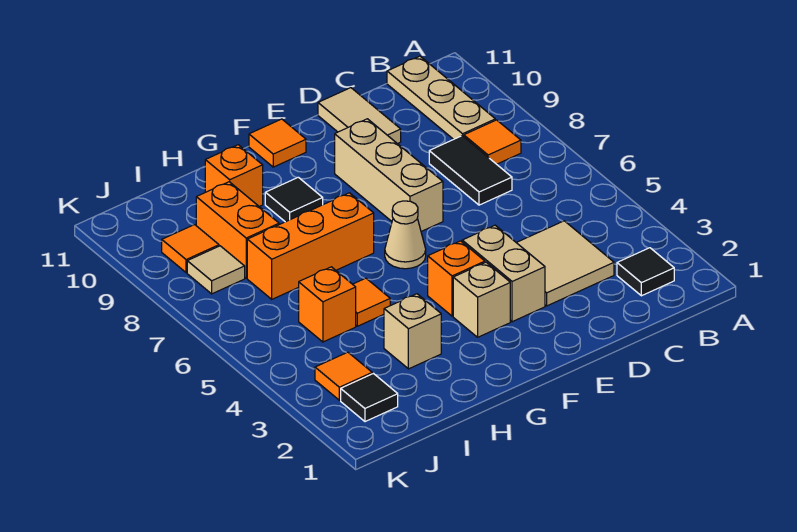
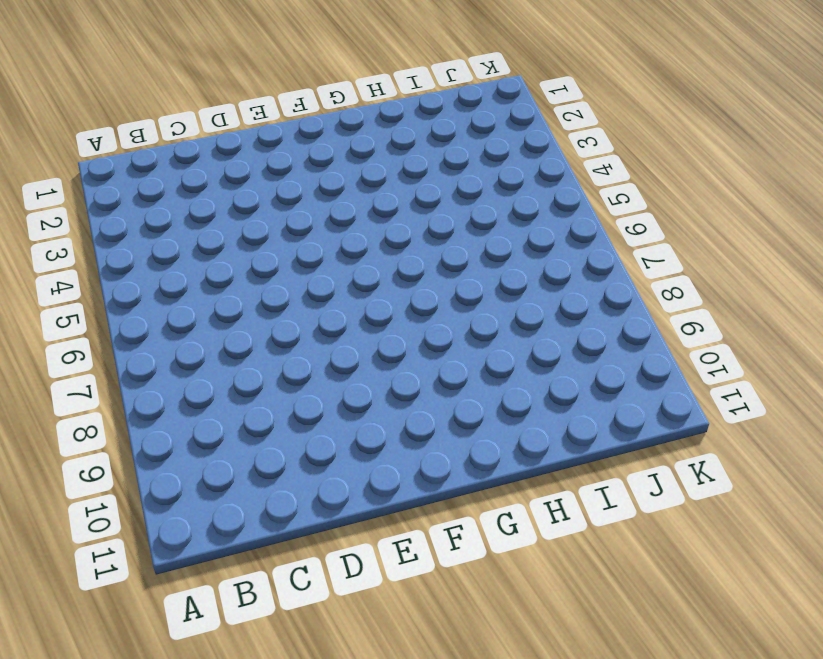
none -> black tile B2 level 1
none -> orange tile B8 level 1
none -> tan plate B9:B11 level 1

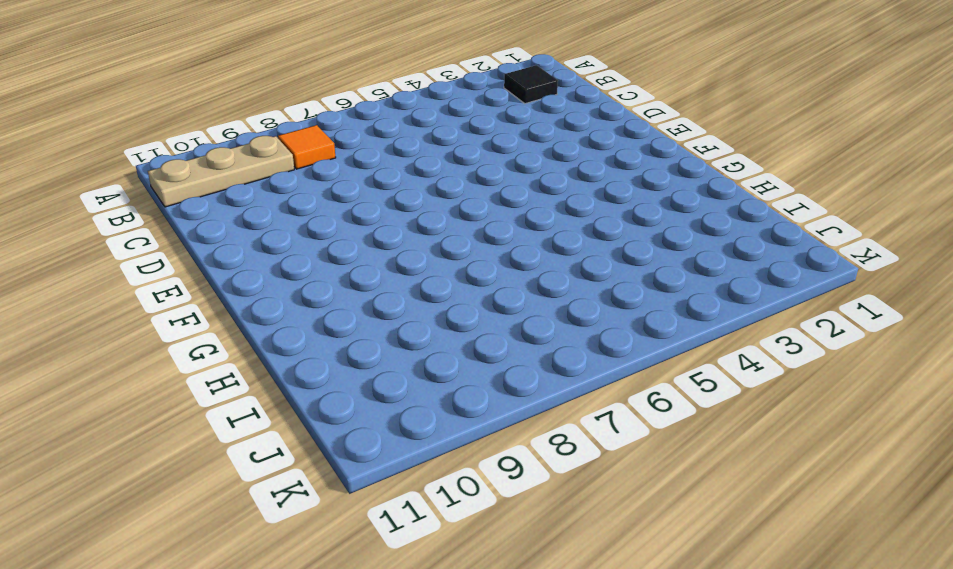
none -> tan tile C3:D4 level 1
none -> black tile C7:C8 level 1
none -> tan tile D10:D11 level 1

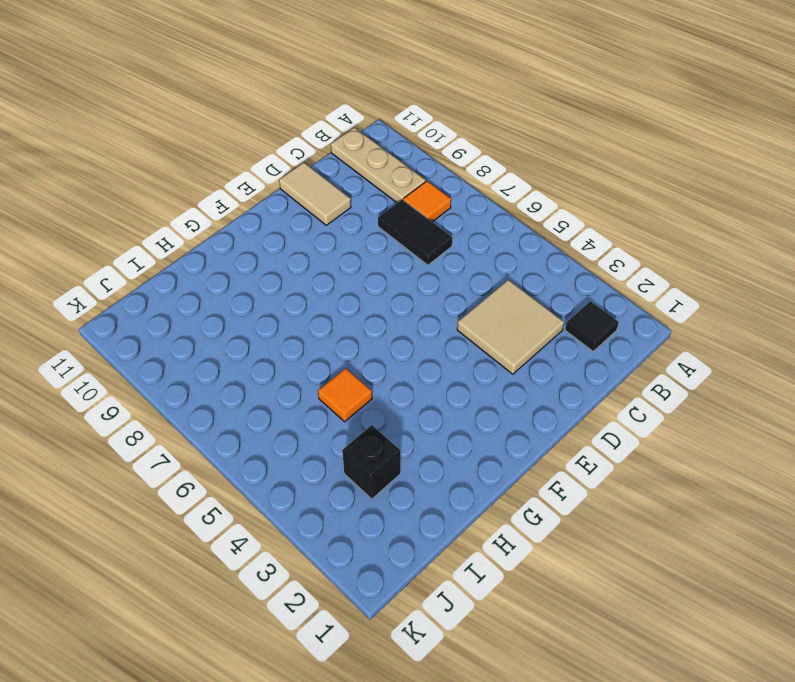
black brick I3 level 1 -> none
none -> tan brick E3:E4 level 1
none -> tan brick E7:E9 level 1
none -> tan brick F3 level 1

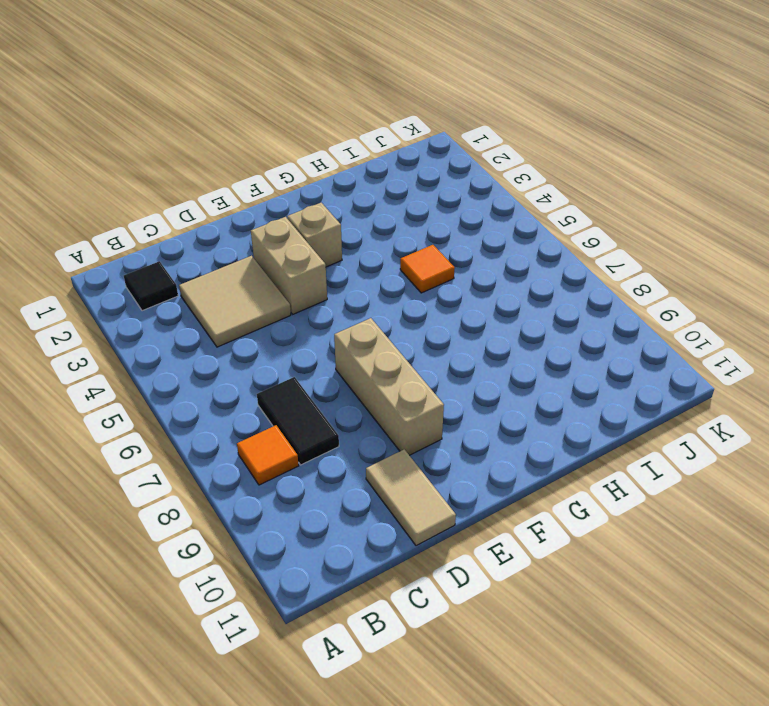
none -> tan plate B9:B11 level 1
none -> orange brick F4 level 1
none -> tan cone F6 level 1

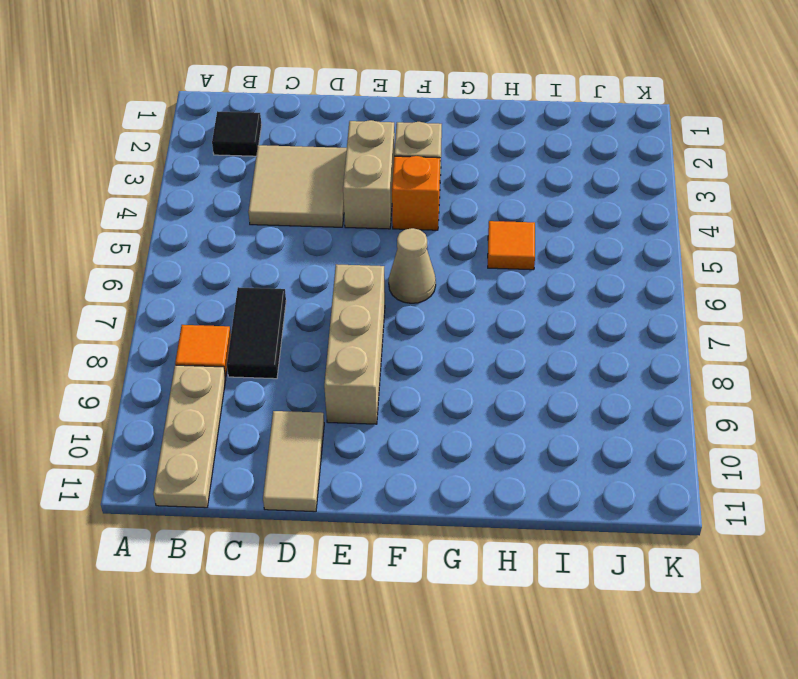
none -> orange tile F11 level 1
none -> orange brick G7:I7 level 1
none -> black tile G9 level 1

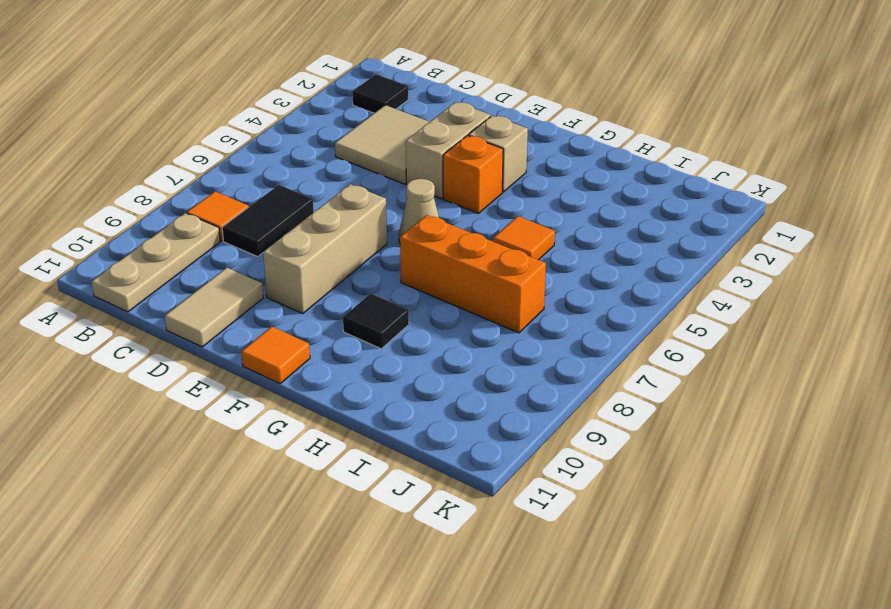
none -> tan brick H3 level 1
none -> orange brick H10 level 1
none -> orange brick I5 level 1

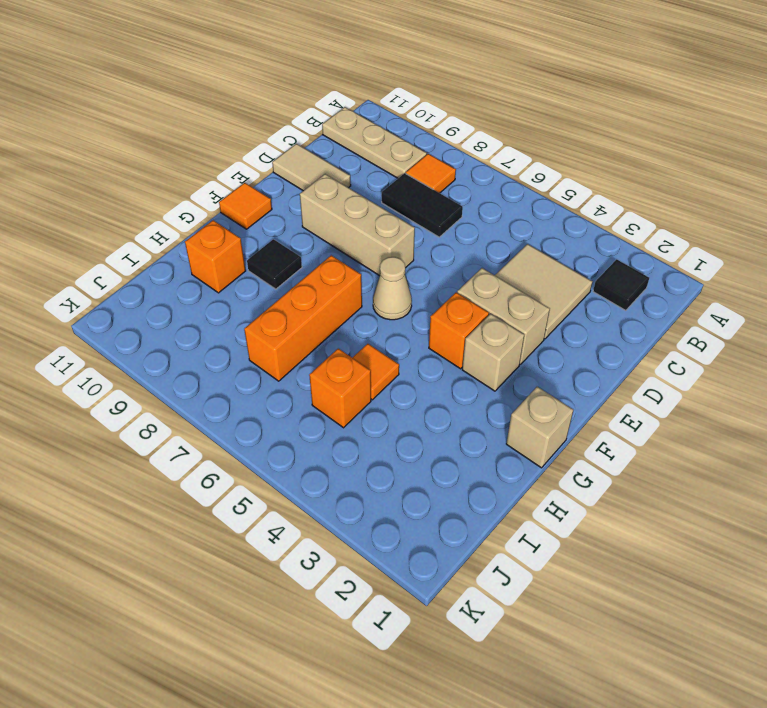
tan brick G1 level 1 -> tan brick H3 level 1
none -> orange brick I8:I9 level 1
none -> black tile J2 level 1
none -> orange tile J3 level 1

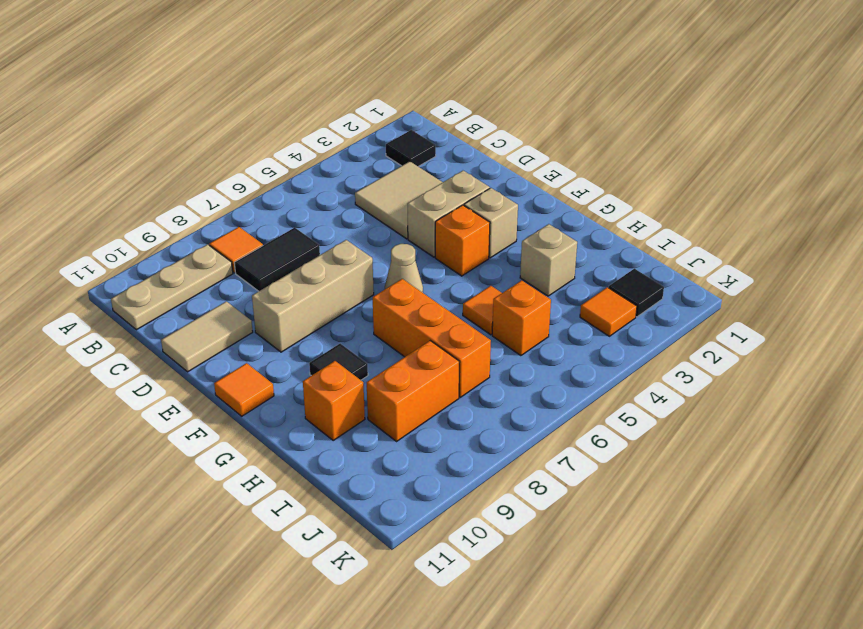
none -> tan tile J8 level 1
none -> orange tile J9 level 1

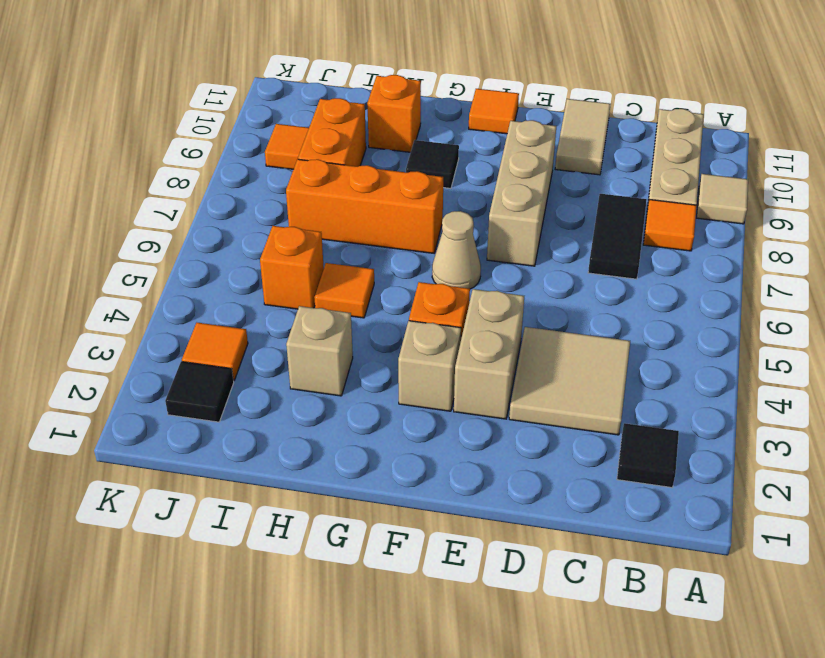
tan tile A9 level 1 -> tan tile J8 level 1

